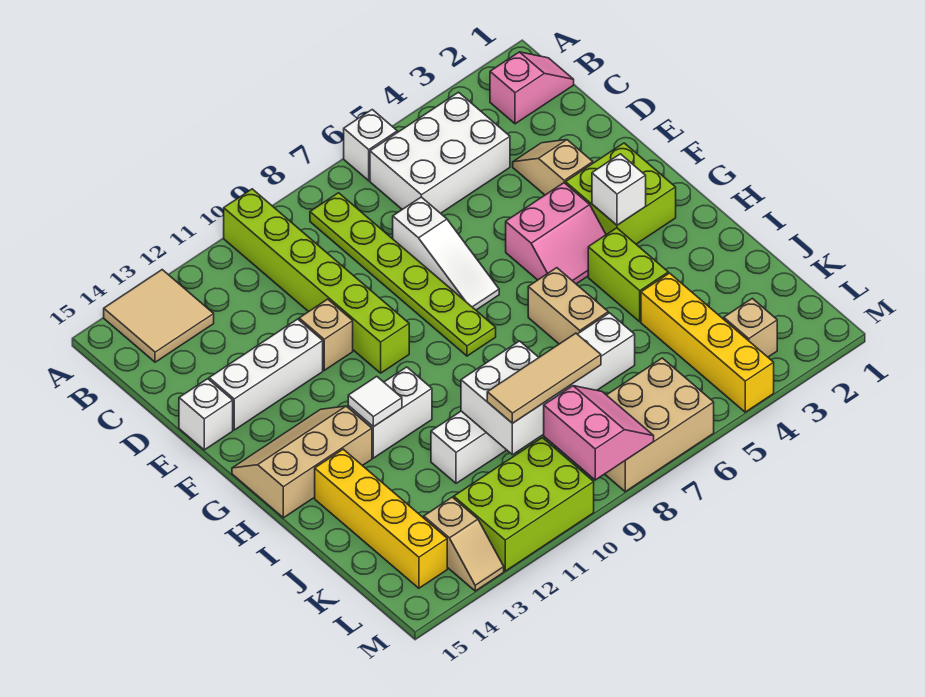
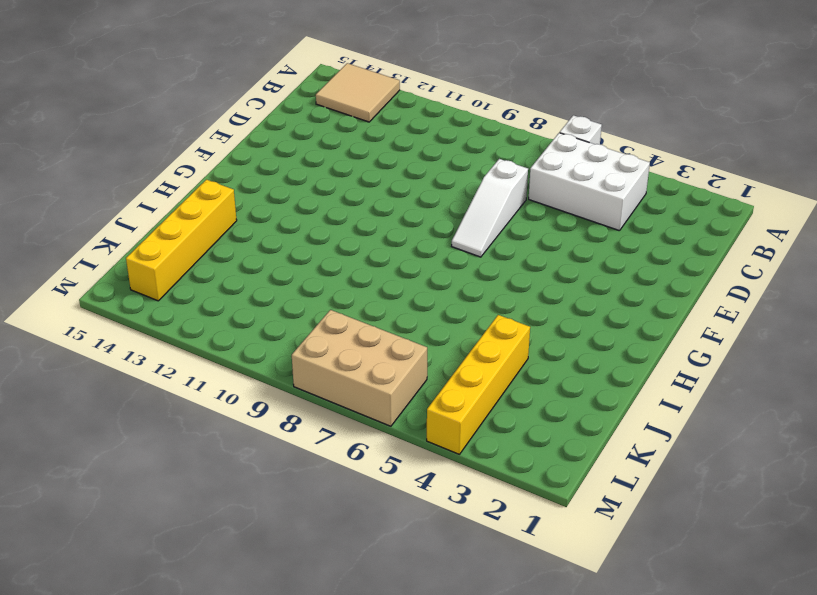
none -> lime brick A10:F10 level 1
none -> pink slope B1:B2 level 1 top 2
none -> lime plate B8:G8 level 1

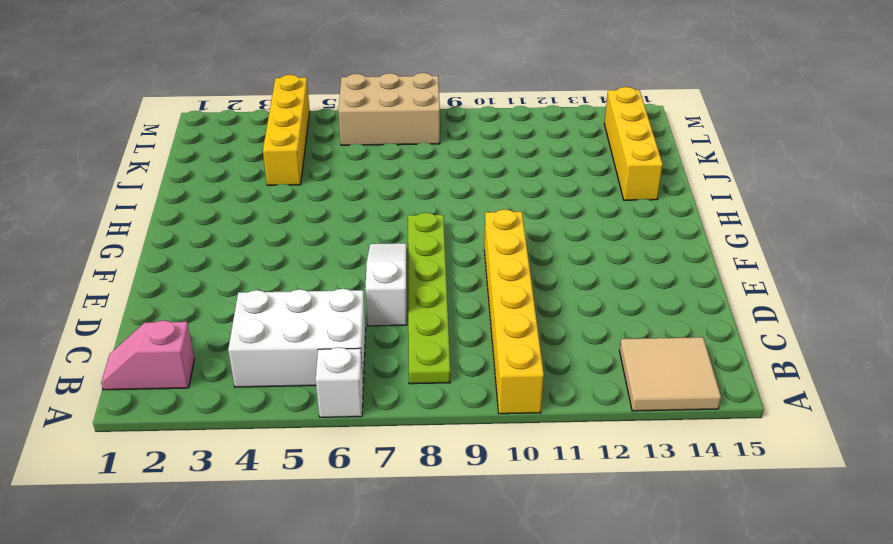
yellow brick A10:F10 level 1 -> lime brick A10:F10 level 1
none -> tan slope D3:E3 level 1 top E
none -> tan brick E11 level 1
none -> white brick E12:E14 level 1

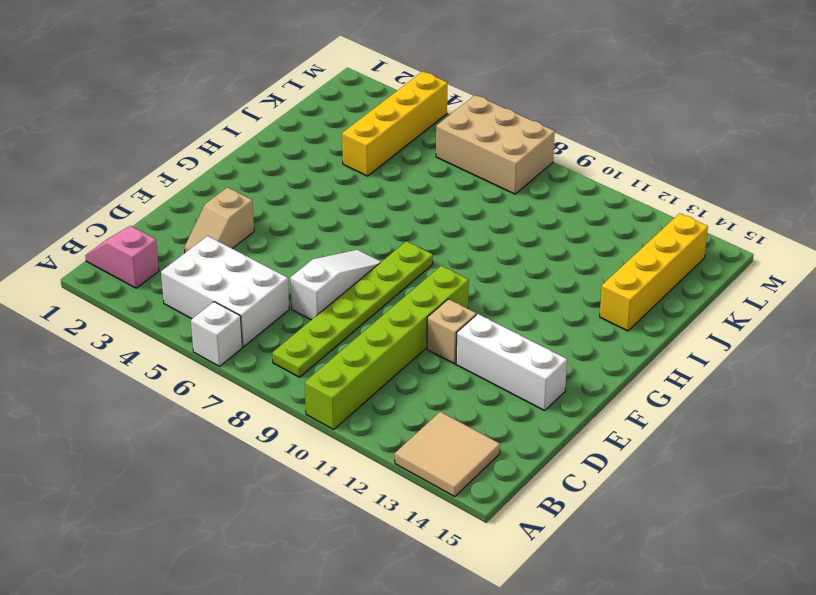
none -> white brick E15 level 1
none -> lime brick F2:G3 level 1
none -> pink slope F4:G5 level 1 top F

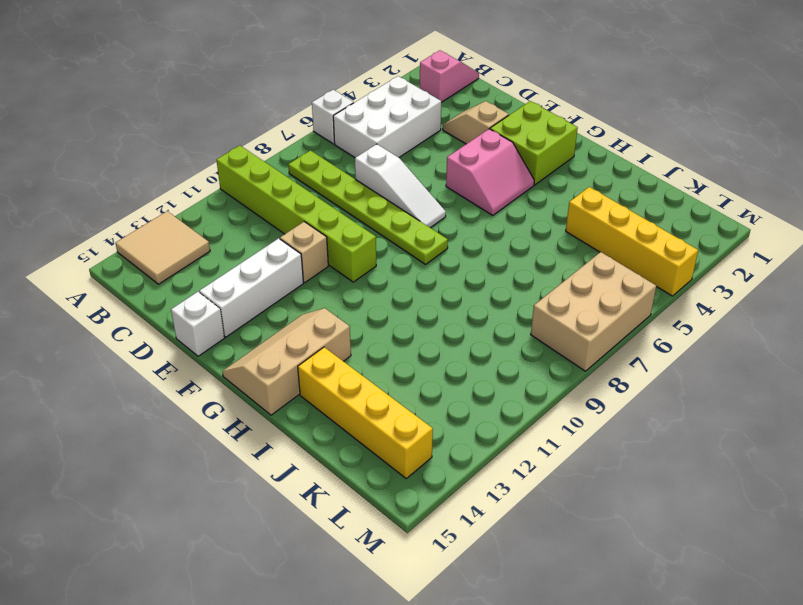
none -> lime brick H4:I4 level 1
none -> tan brick H6:I6 level 1
none -> white brick H11:H12 level 1

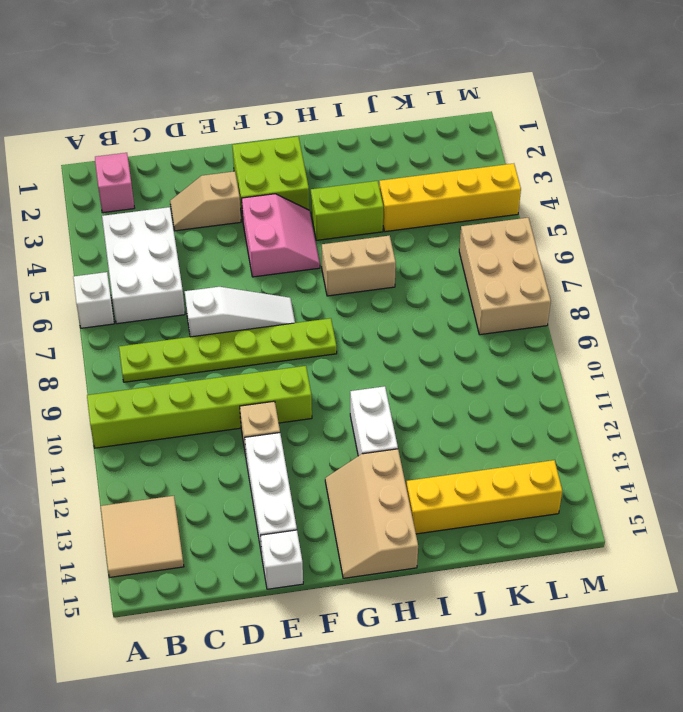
none -> white brick J6:J11 level 1
none -> tan brick L3 level 1
none -> lime brick L10:M12 level 1

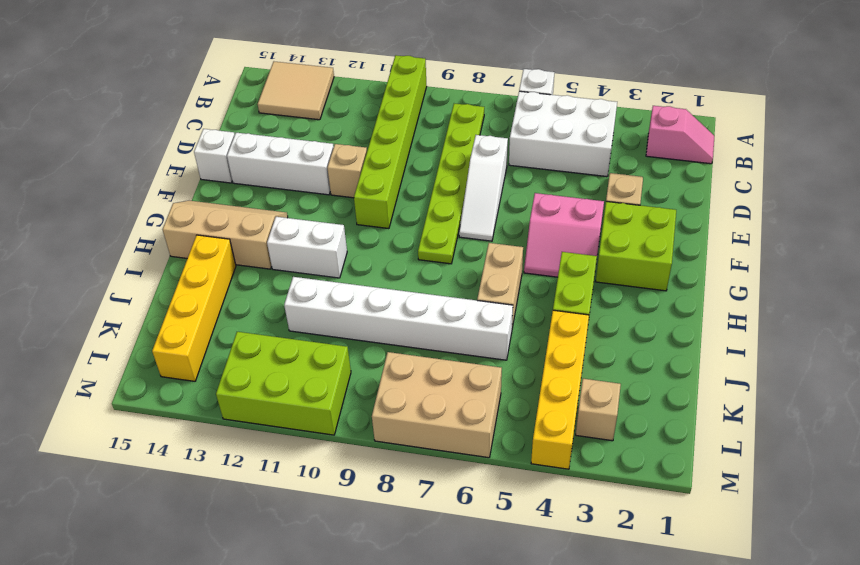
none -> tan slope L13:M13 level 1 top L
none -> white brick G3 level 2
none -> white tile H12 level 2

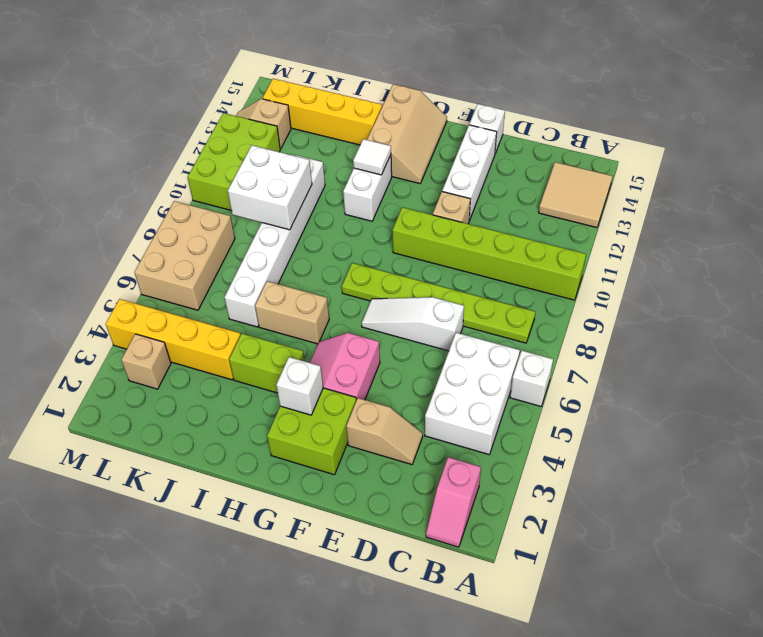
none -> pink slope L8:M9 level 2 top 9
none -> tan tile K8:K10 level 3

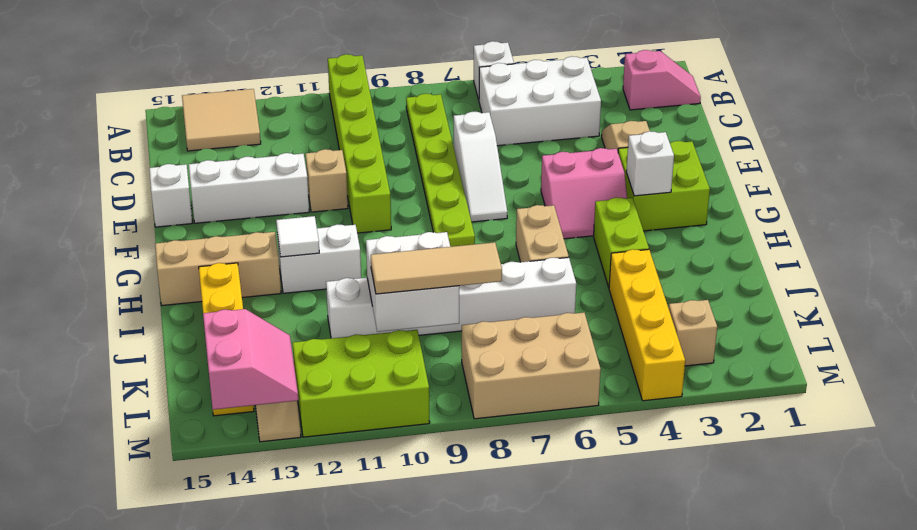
pink slope L13:M14 level 2 top 14 -> pink slope L8:M9 level 2 top 9

